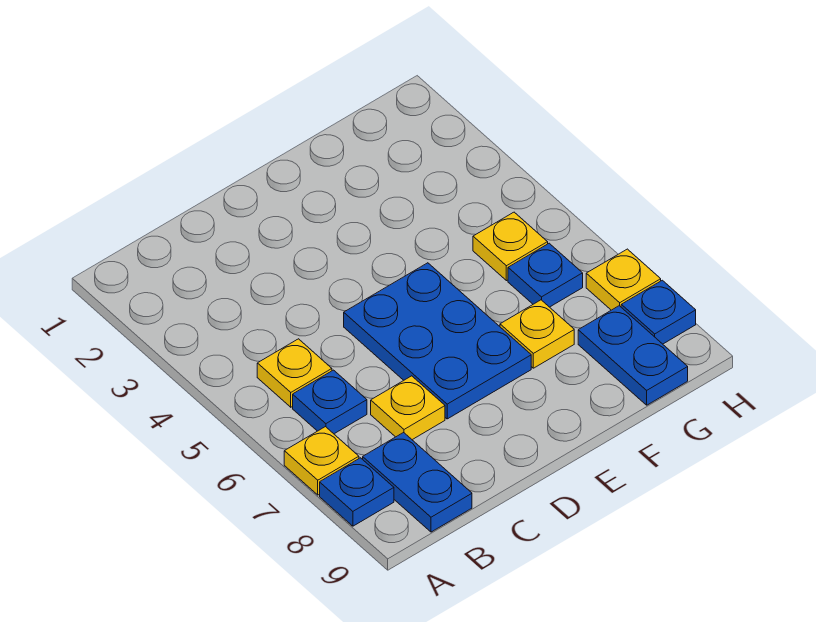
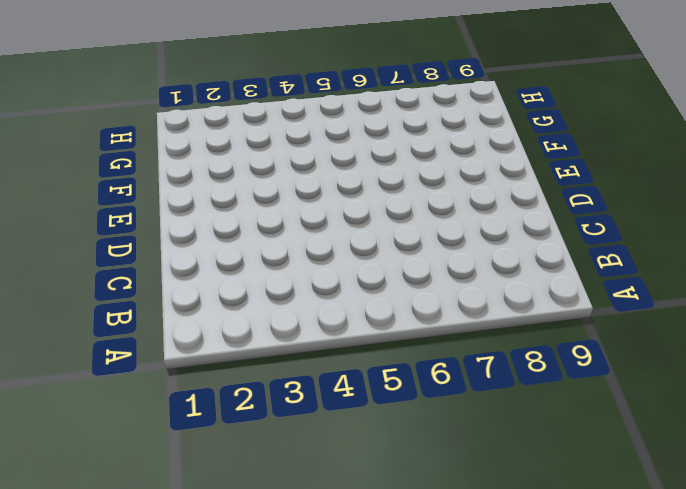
none -> yellow plate A7 level 1
none -> blue plate A8 level 1
none -> yellow plate B5 level 1

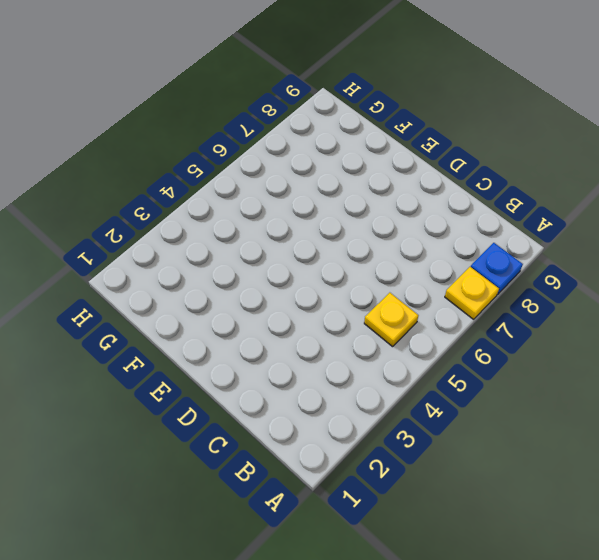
none -> blue plate B6 level 1
none -> blue plate B8:B9 level 1
none -> yellow plate C7 level 1

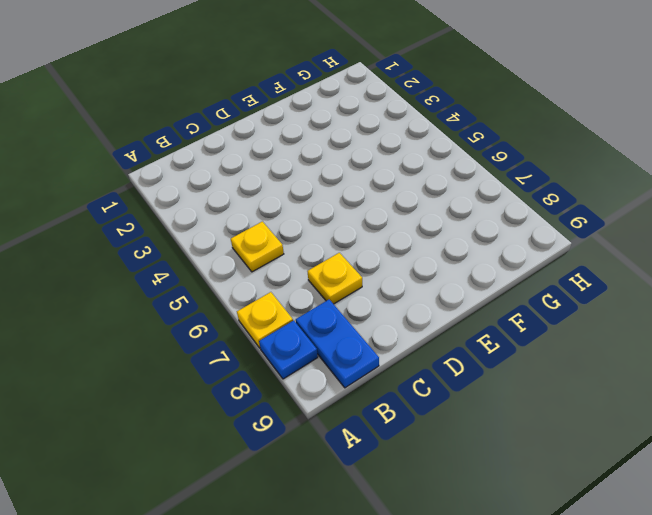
none -> blue plate B6 level 1
none -> blue plate D5:E7 level 1
none -> yellow plate F7 level 1

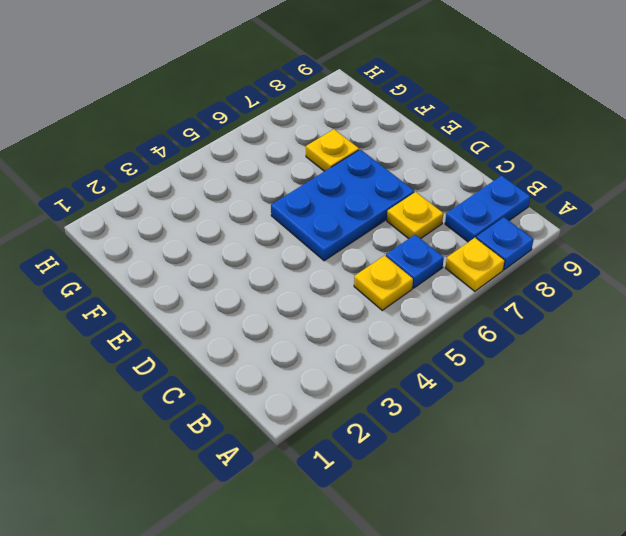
none -> yellow plate G5 level 1
none -> blue plate G6 level 1
none -> blue plate G8:G9 level 1

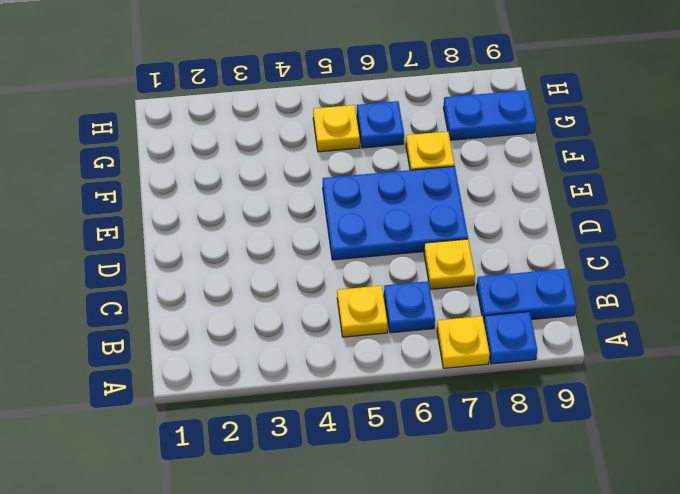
none -> yellow plate H7 level 1
none -> blue plate H8 level 1

